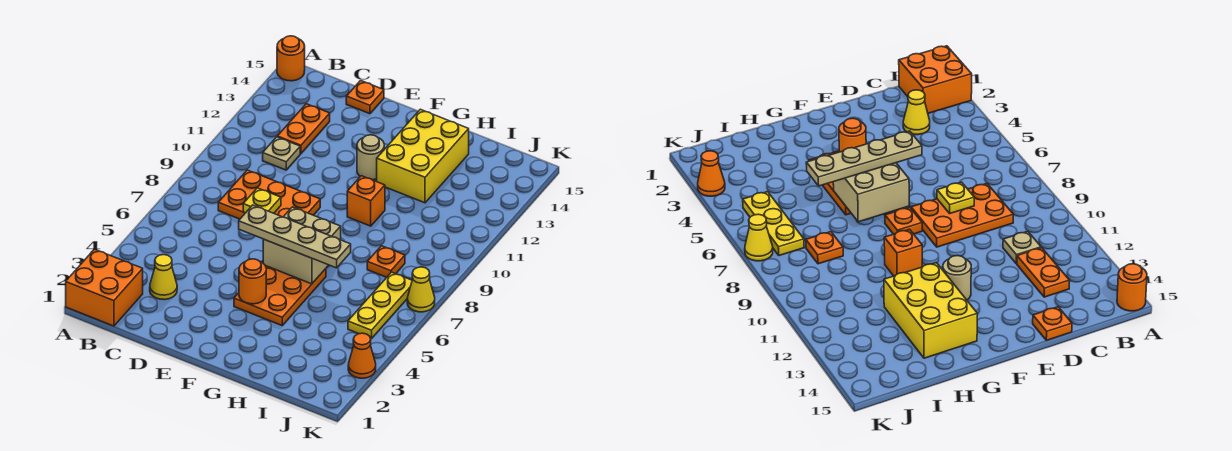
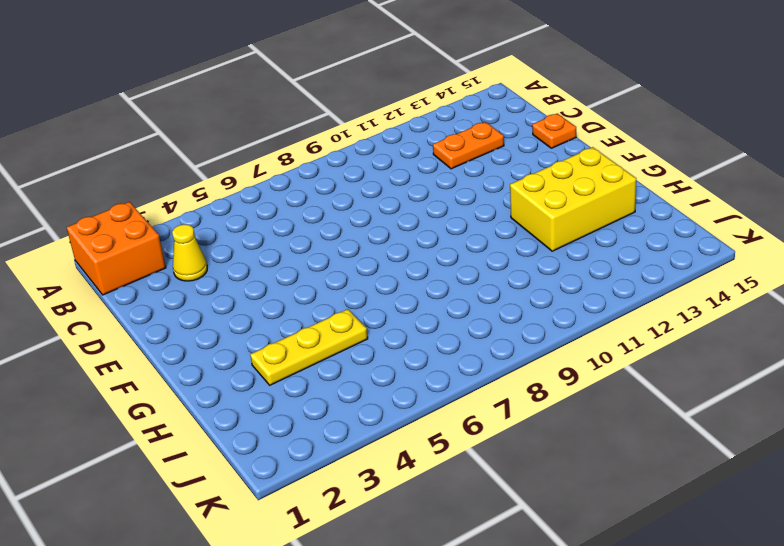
yellow plate H3:H5 level 1 -> yellow plate J5:J7 level 1
none -> orange round brick A15 level 1
none -> orange plate C8:E9 level 1
none -> tan plate C11 level 1

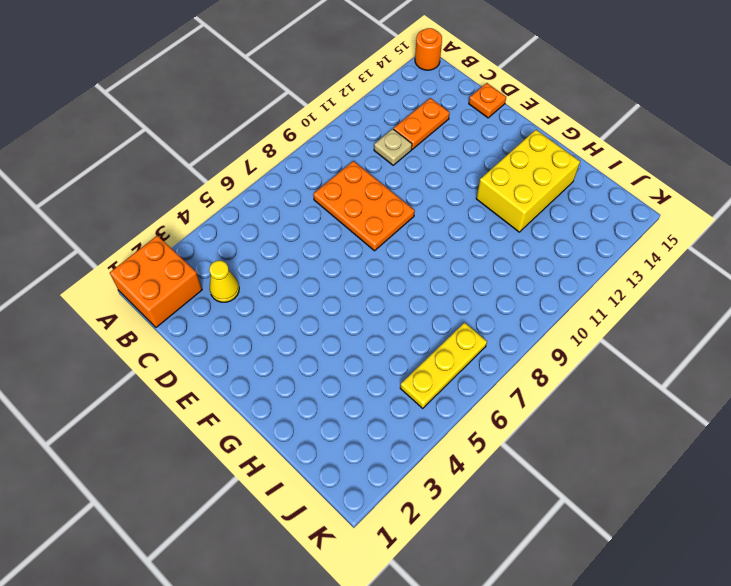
none -> orange plate F4:G6 level 1
none -> orange plate F8 level 1
none -> tan round brick F12 level 1

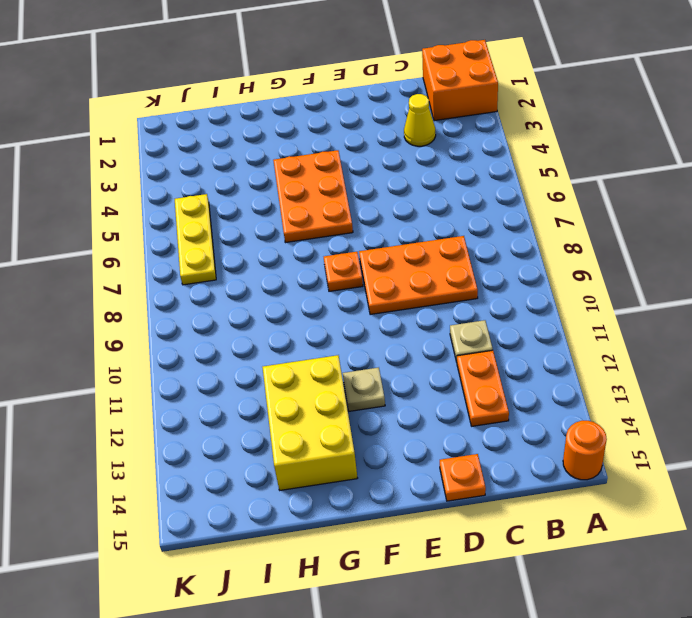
tan plate F12 level 1 -> tan round brick F12 level 1
none -> orange brick G10 level 1
none -> orange plate I8 level 1
none -> orange cone K3 level 1

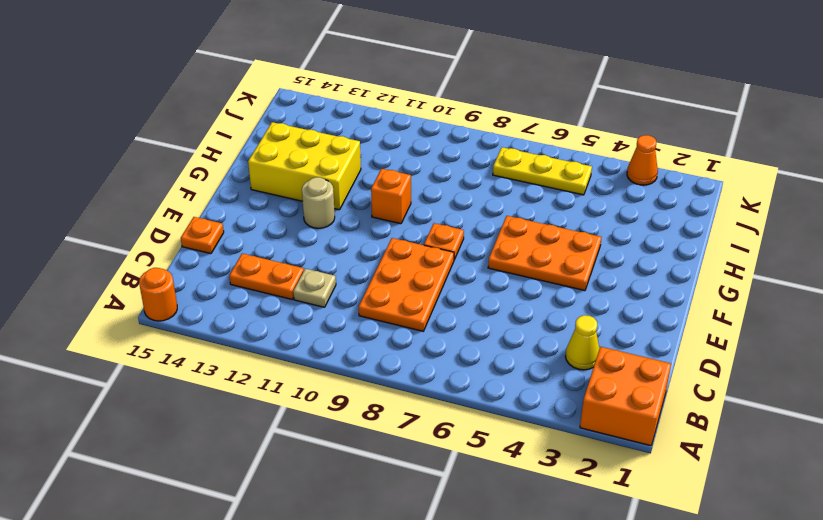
none -> orange plate I8 level 1
none -> yellow cone K7 level 1
none -> yellow plate D8 level 2

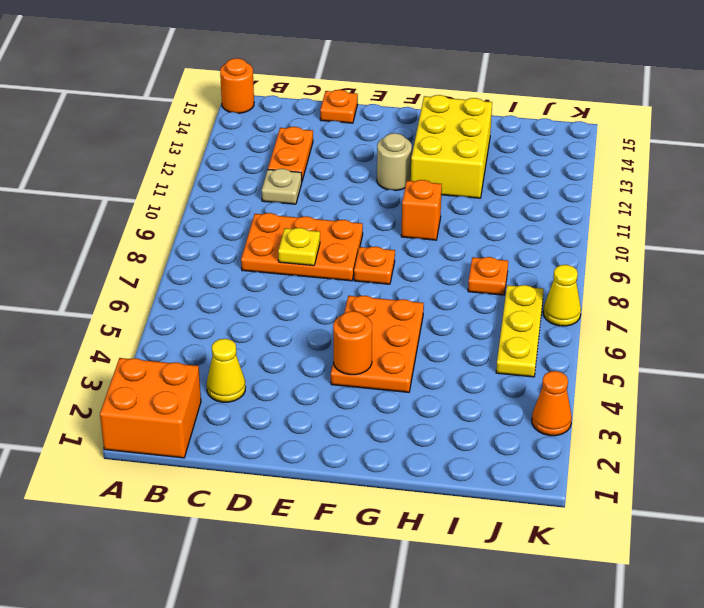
none -> tan brick F6:G7 level 2
none -> tan plate E6:H6 level 3

